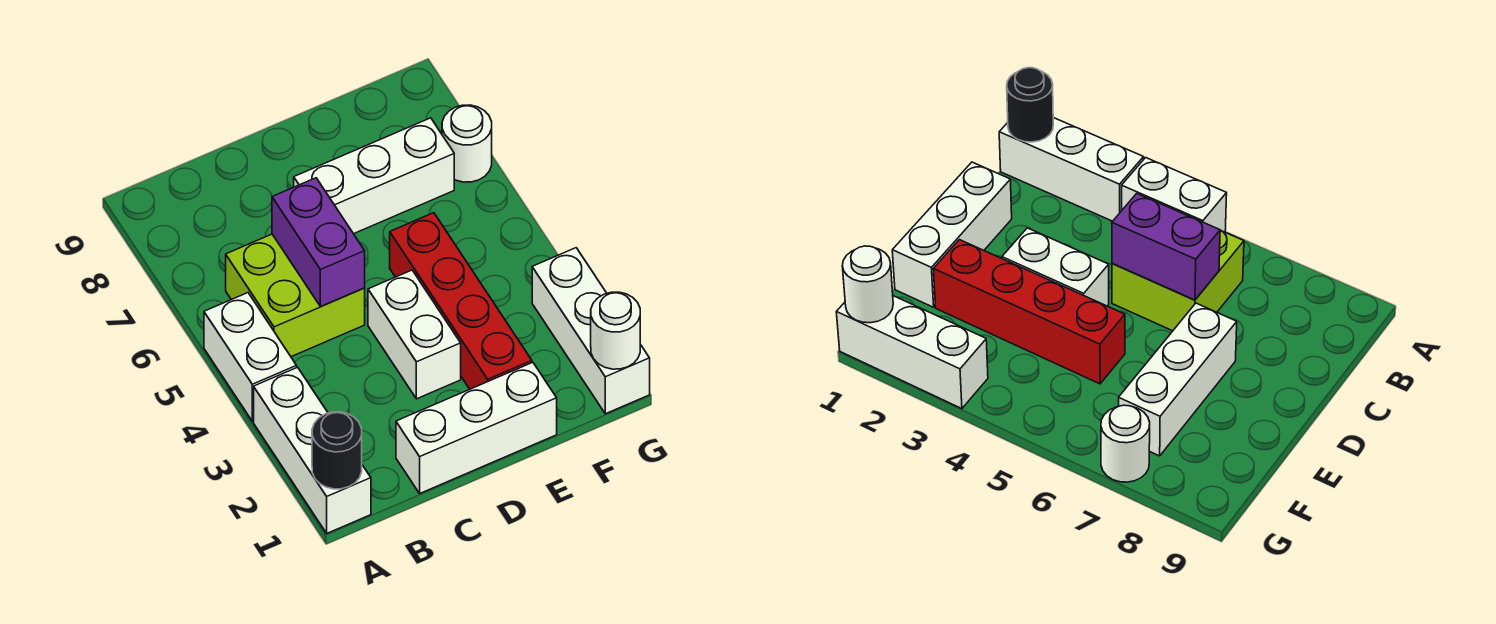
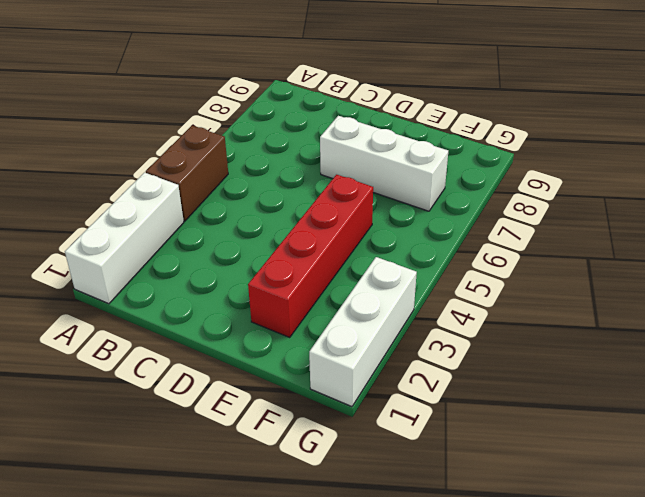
brown brick A4:A5 level 1 -> white brick A4:A5 level 1
none -> lime brick B5:C6 level 1
none -> white brick C1:E1 level 1
none -> white brick D3:D4 level 1

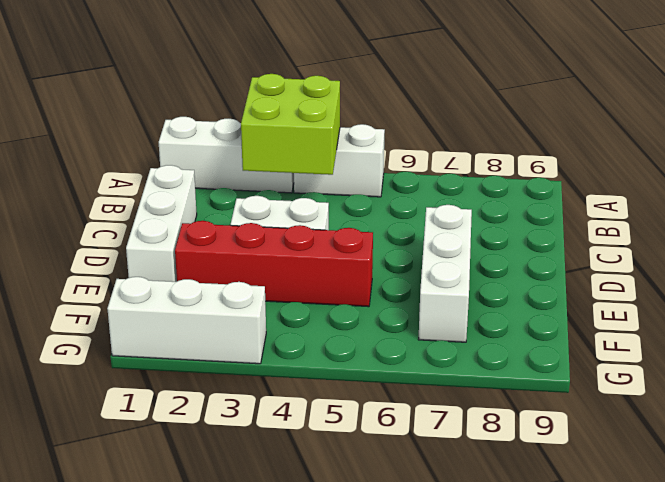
lime brick A3:B4 level 2 -> lime brick B5:C6 level 1
none -> white round brick G7 level 1
none -> black round brick A1 level 2
none -> purple brick C5:C6 level 2

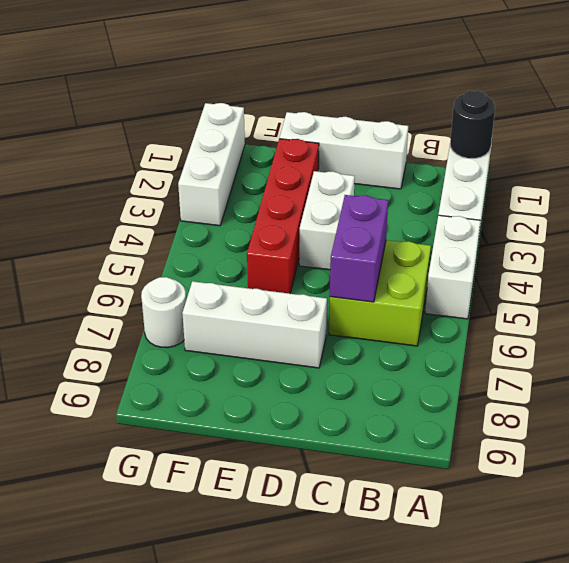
none -> white round brick G1 level 2

